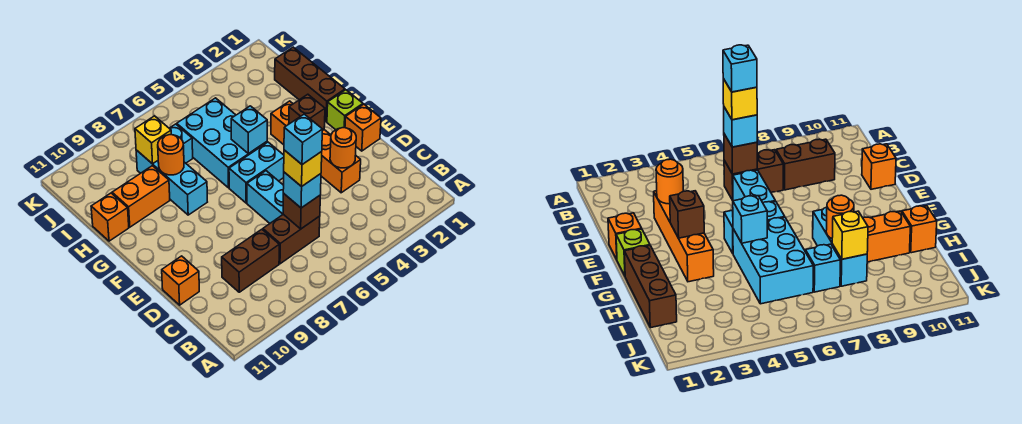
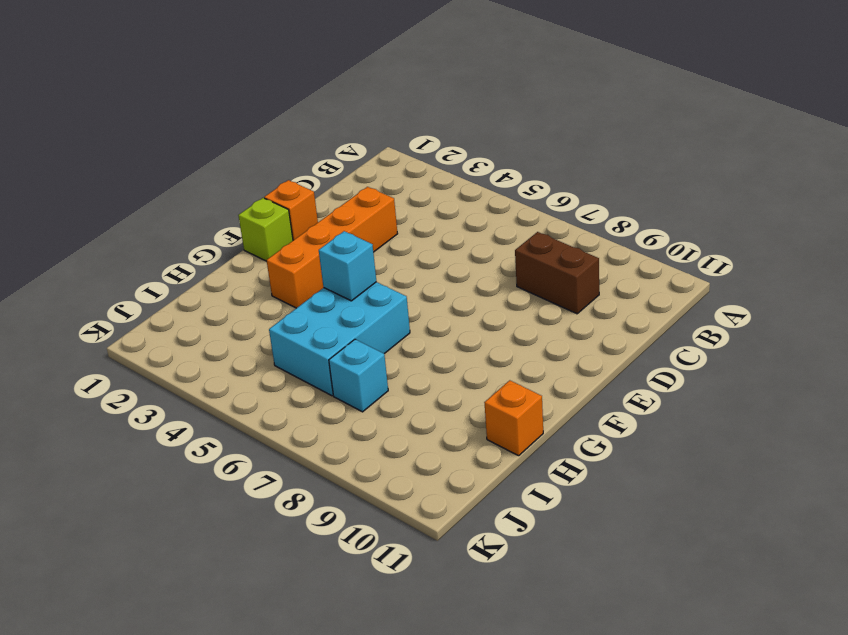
none -> brown brick C6:C7 level 1
none -> cyan brick D6:E6 level 1
none -> orange brick D11 level 1

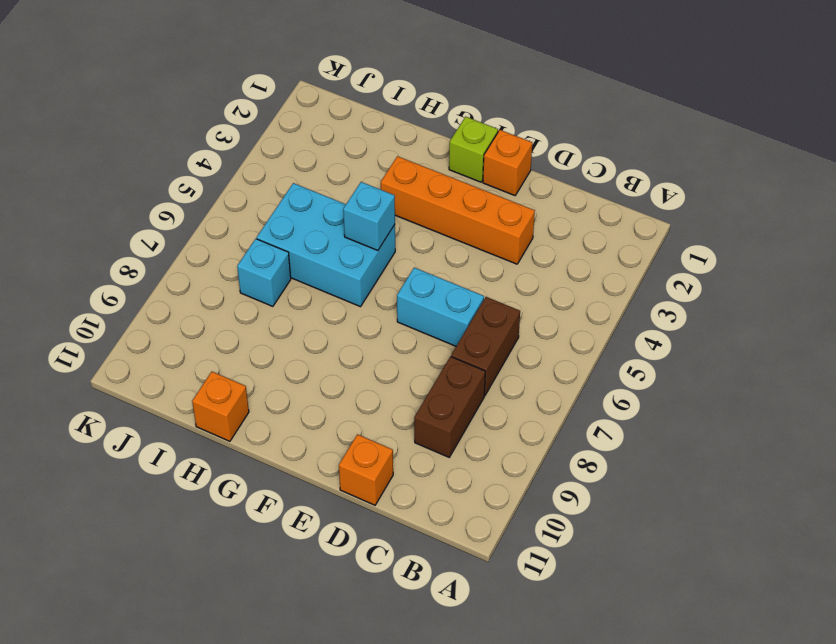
none -> cyan brick F5:F6 level 1
none -> brown brick G1:I1 level 1
none -> cyan brick G8:I8 level 1

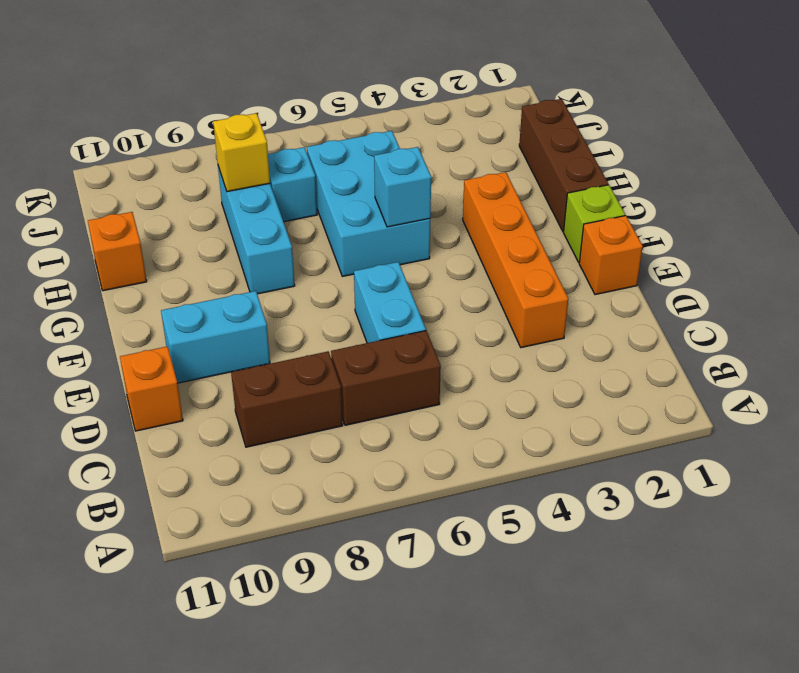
cyan brick E9:E10 level 1 -> cyan brick F5:F6 level 1
none -> orange brick H9:H10 level 1
none -> brown brick C6 level 2
none -> orange round brick D3 level 2

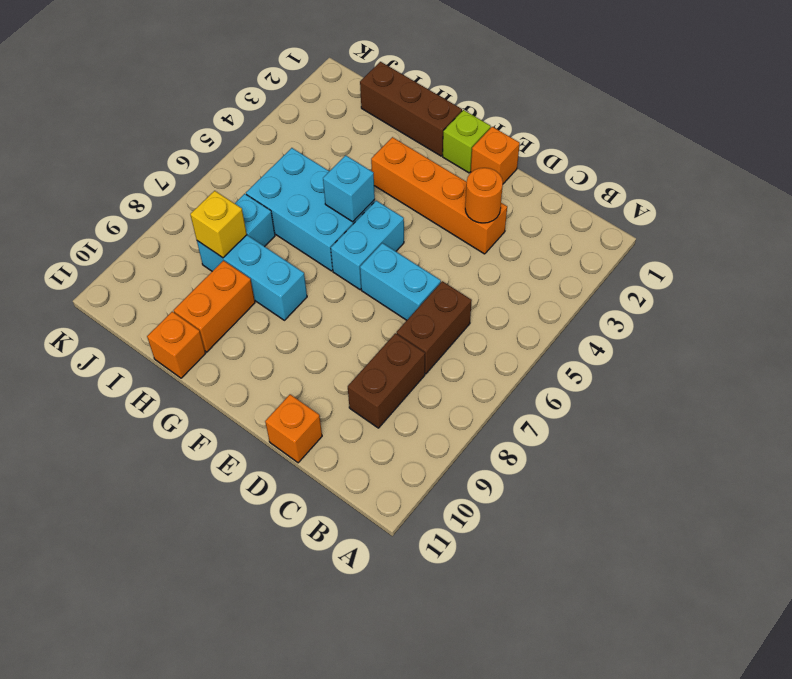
none -> brown brick C6 level 2
none -> brown brick F3 level 2
none -> orange round brick H8 level 2

